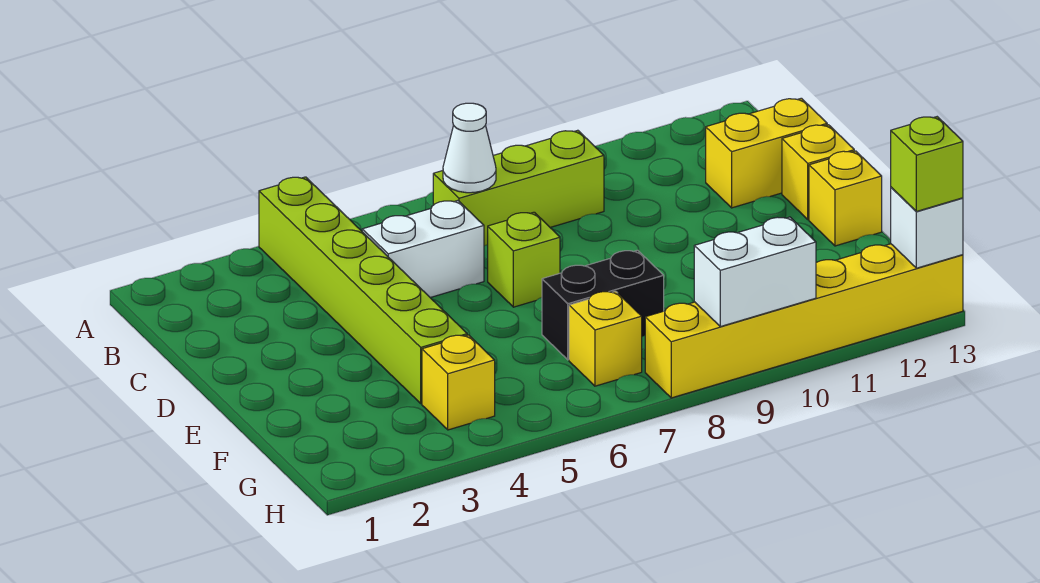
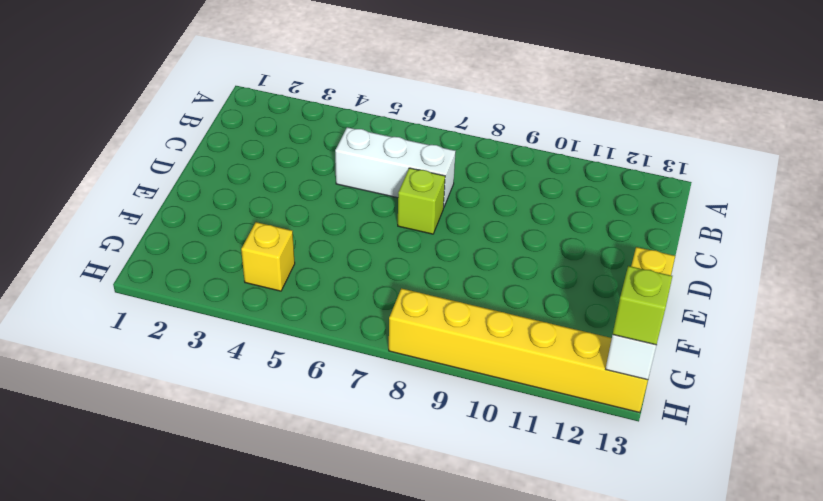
white brick C5:C7 level 1 -> white brick C5:C6 level 1
none -> lime brick A4:F4 level 1
none -> lime brick B7:B9 level 1
none -> yellow brick C12:C13 level 1

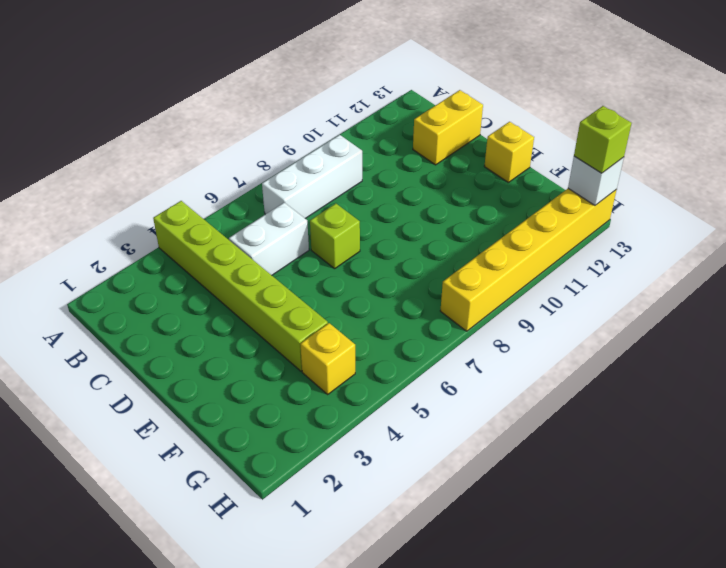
white brick B7:B9 level 1 -> lime brick B7:B9 level 1
none -> yellow brick D13 level 1
none -> black brick F7:F8 level 1
none -> yellow brick G7 level 1

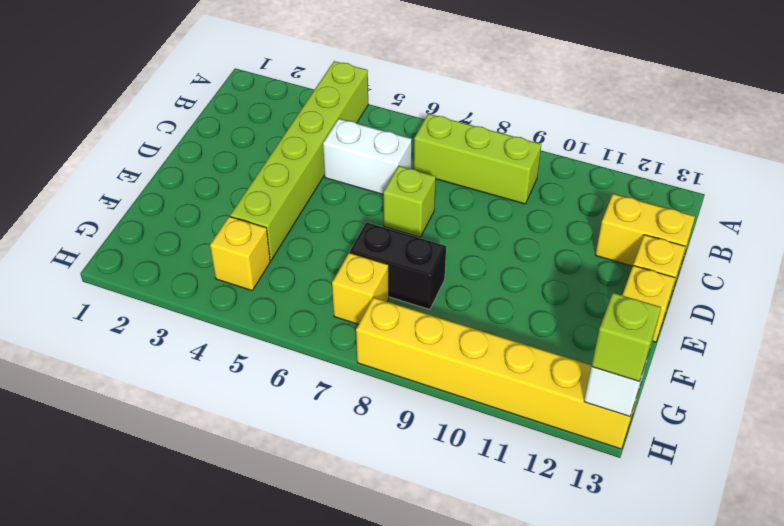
none -> white cone B7 level 2
none -> white brick H9:H10 level 2

